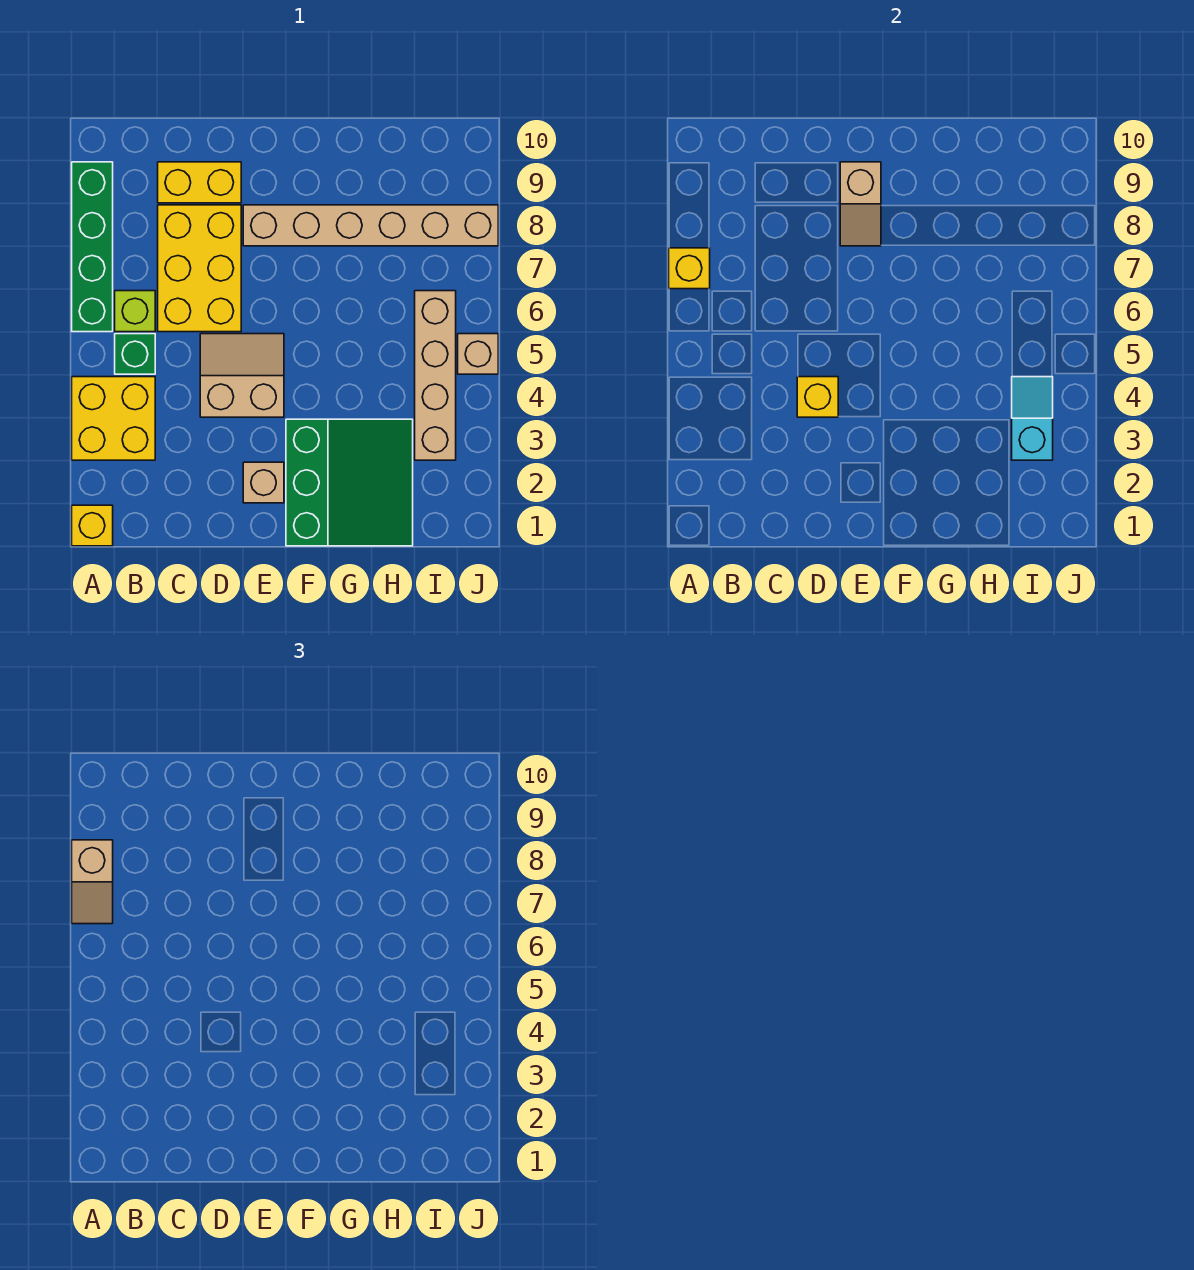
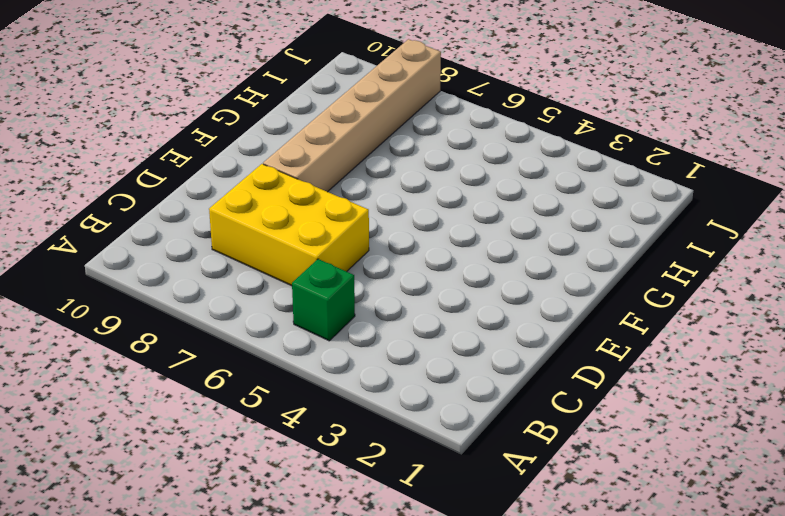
none -> yellow brick A1 level 1
none -> yellow brick A3:B4 level 1
none -> green brick A6:A9 level 1

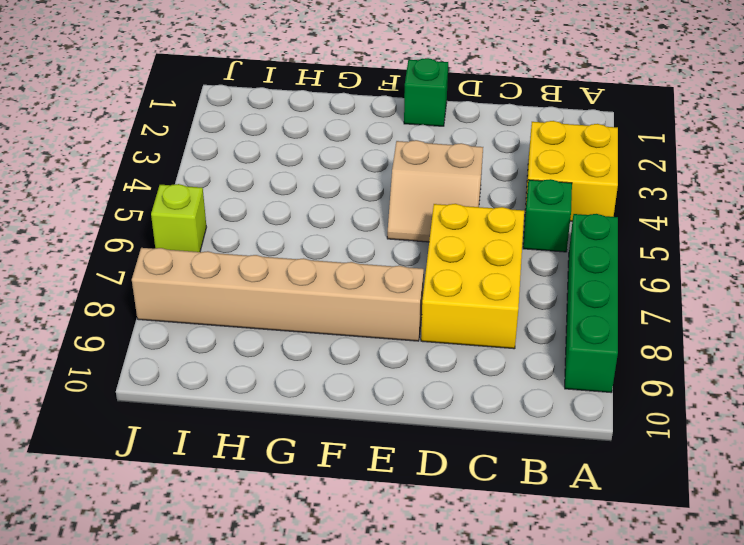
green brick E1 level 1 -> none
lime brick J6 level 1 -> lime brick B6 level 1
none -> yellow brick A1 level 1
none -> yellow brick C9:D9 level 1
none -> tan brick E2 level 1

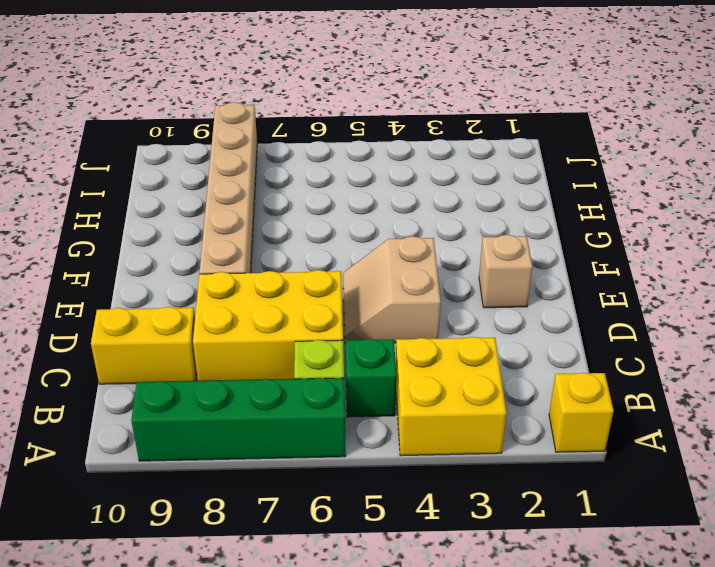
yellow brick C9:C10 level 1 -> yellow brick C9:D9 level 1
none -> green slope F1:H3 level 1 top F
none -> tan brick I3:I6 level 1
none -> tan brick J5 level 1

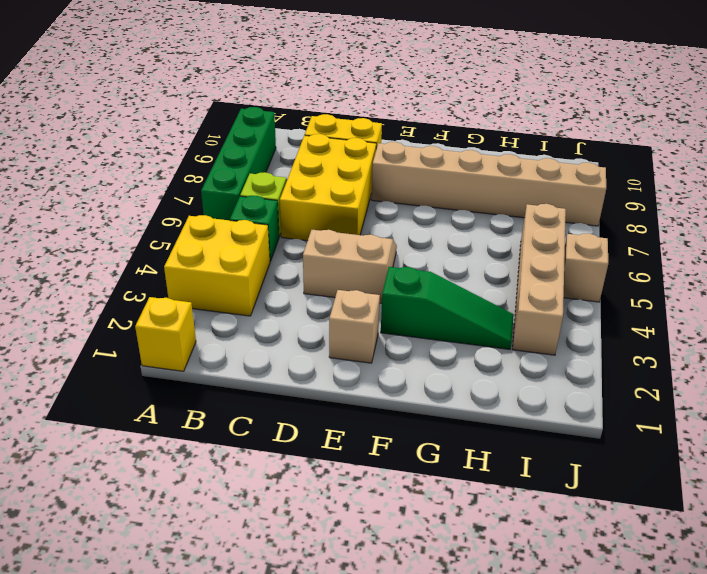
green slope F3:H3 level 1 top F -> green slope F1:H3 level 1 top F
none -> yellow brick A7 level 2
none -> yellow brick D4 level 2
none -> tan slope E8:E9 level 2 top 9

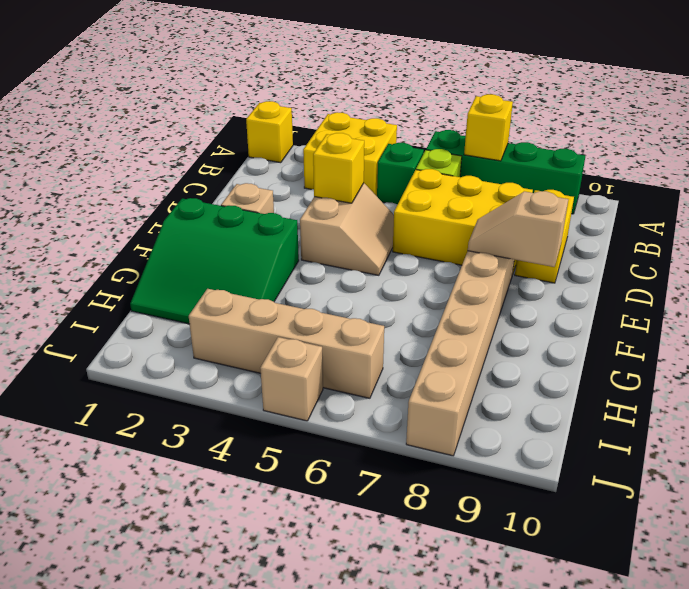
none -> cyan slope I3:I4 level 2 top 3
none -> tan slope A7:A8 level 3 top 8

